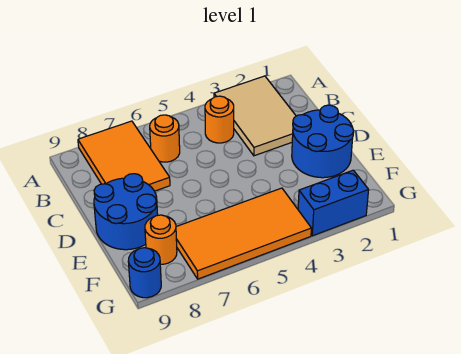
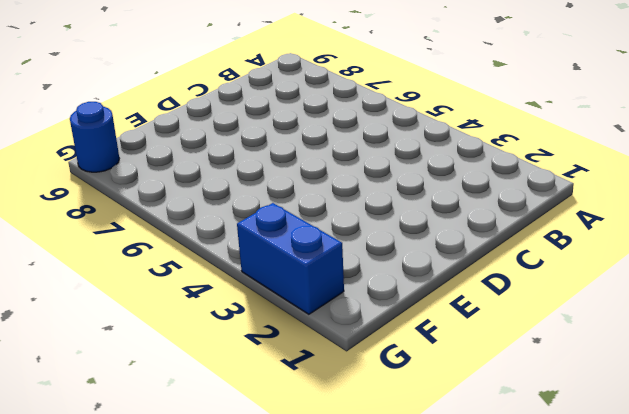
none -> tan tile A2:C3 level 1
none -> orange tile A7:C8 level 1

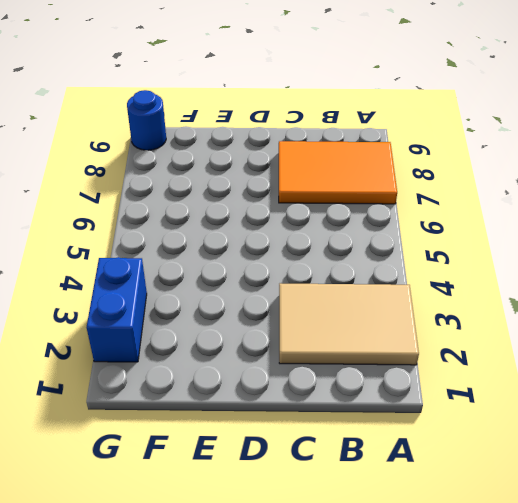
none -> orange round brick B4 level 1
none -> orange round brick B6 level 1

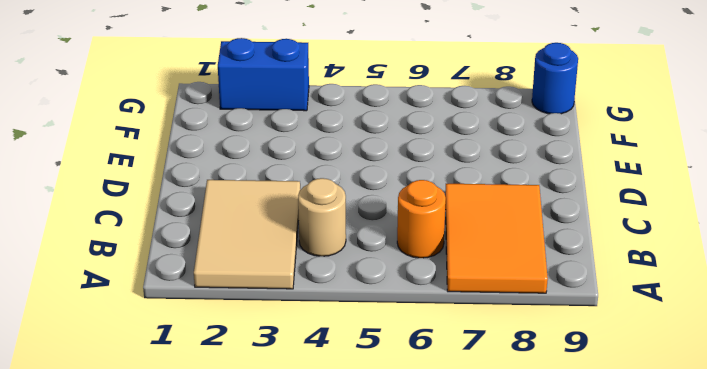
tan round brick B4 level 1 -> orange round brick B4 level 1
none -> blue round brick D1:E2 level 1
none -> blue round brick D8:E9 level 1

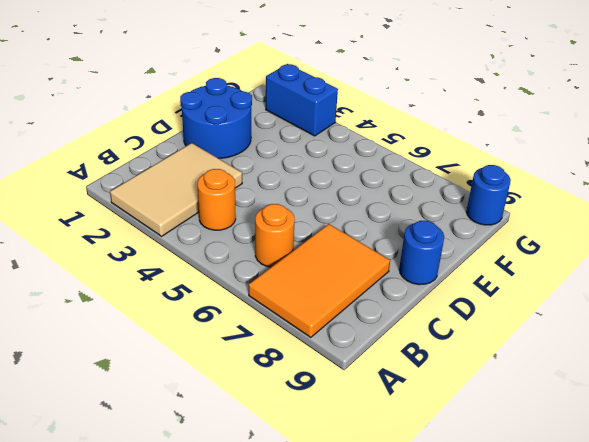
blue round brick D9 level 1 -> blue round brick D8:E9 level 1
none -> orange tile F4:G7 level 1
none -> orange round brick F8 level 1

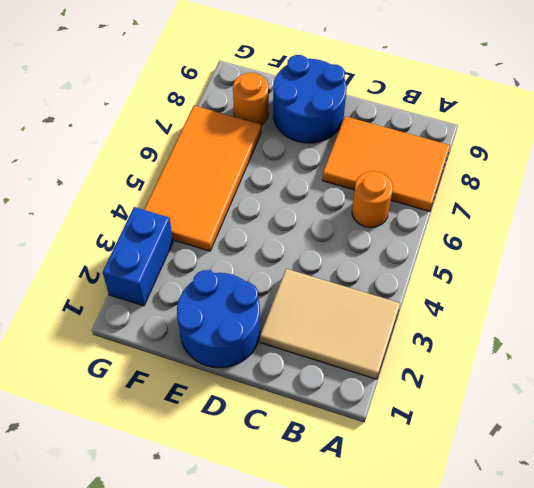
none -> orange round brick B4 level 1
none -> blue round brick G9 level 1

